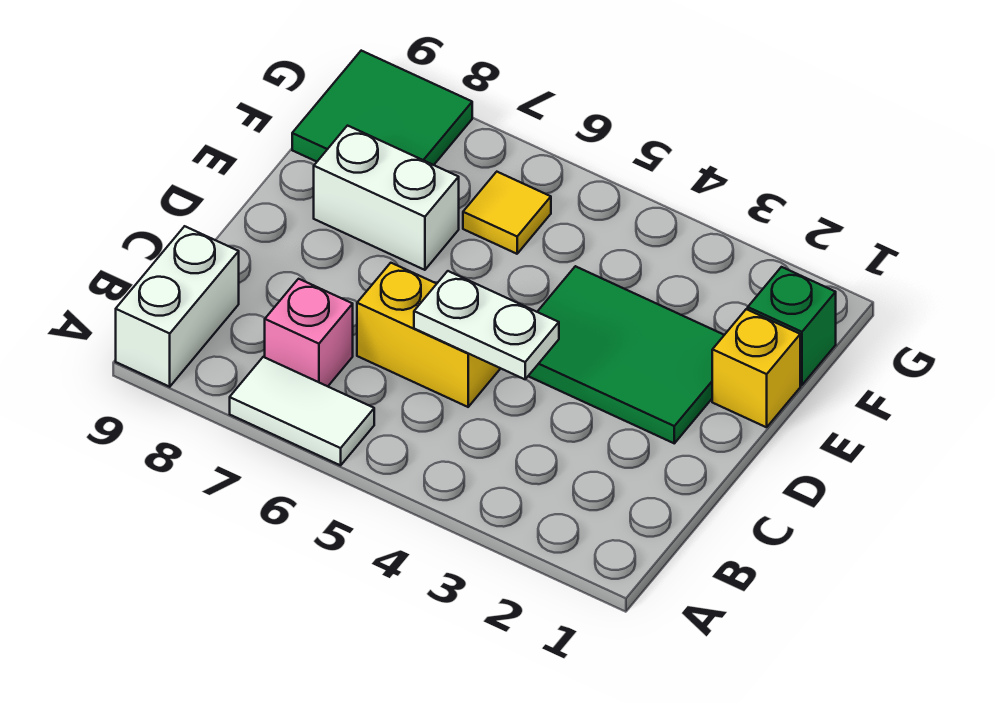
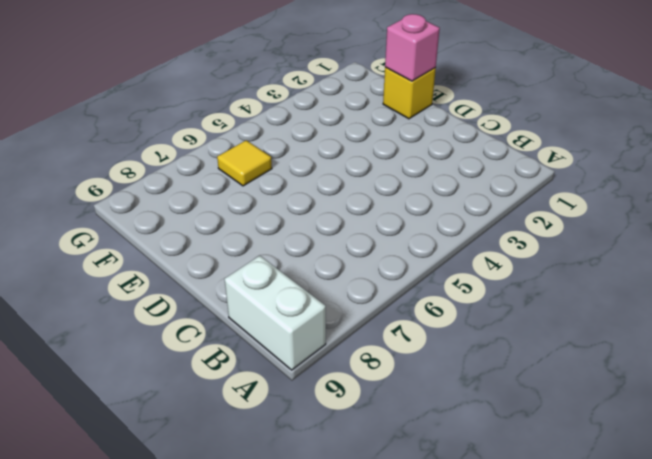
pink brick E1 level 2 -> pink brick B7 level 1
none -> white tile A6:A7 level 1
none -> yellow brick C5:C6 level 1

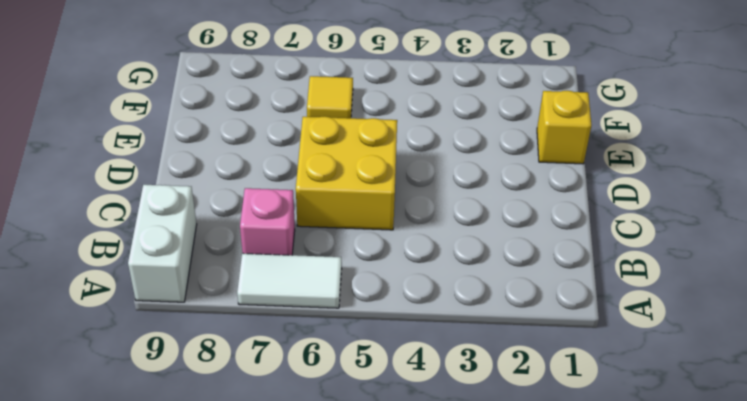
yellow brick C5:D6 level 1 -> yellow brick C5:C6 level 1
none -> green tile D2:E4 level 1
none -> white brick E7:E8 level 1

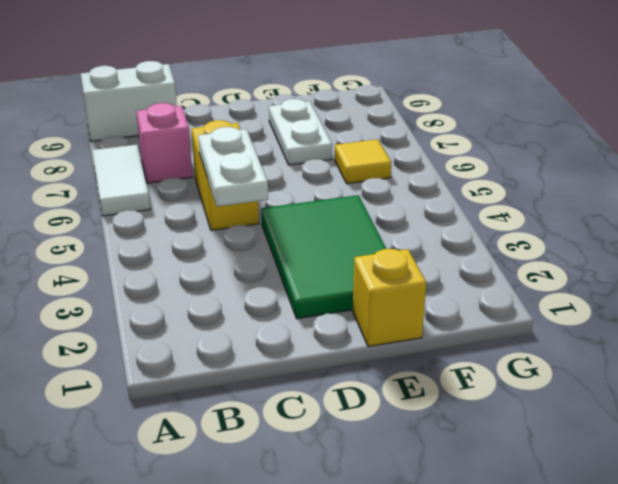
white plate E7:E8 level 1 -> white brick E7:E8 level 1
none -> green brick F1 level 1
none -> green tile F8:G9 level 1

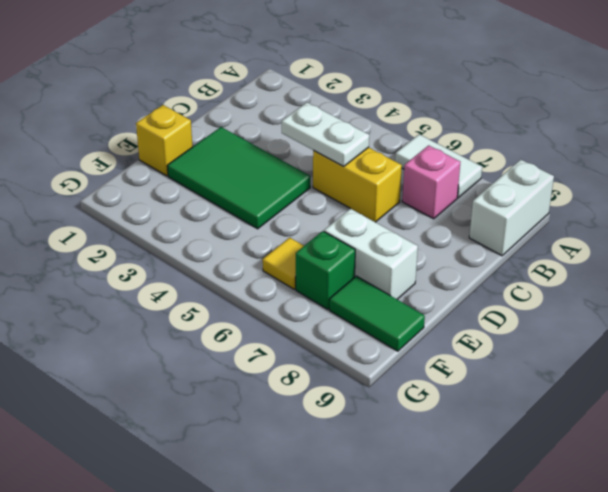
green brick F7 level 1 -> green brick F1 level 1
green tile F8:F9 level 1 -> green tile F8:G9 level 1

